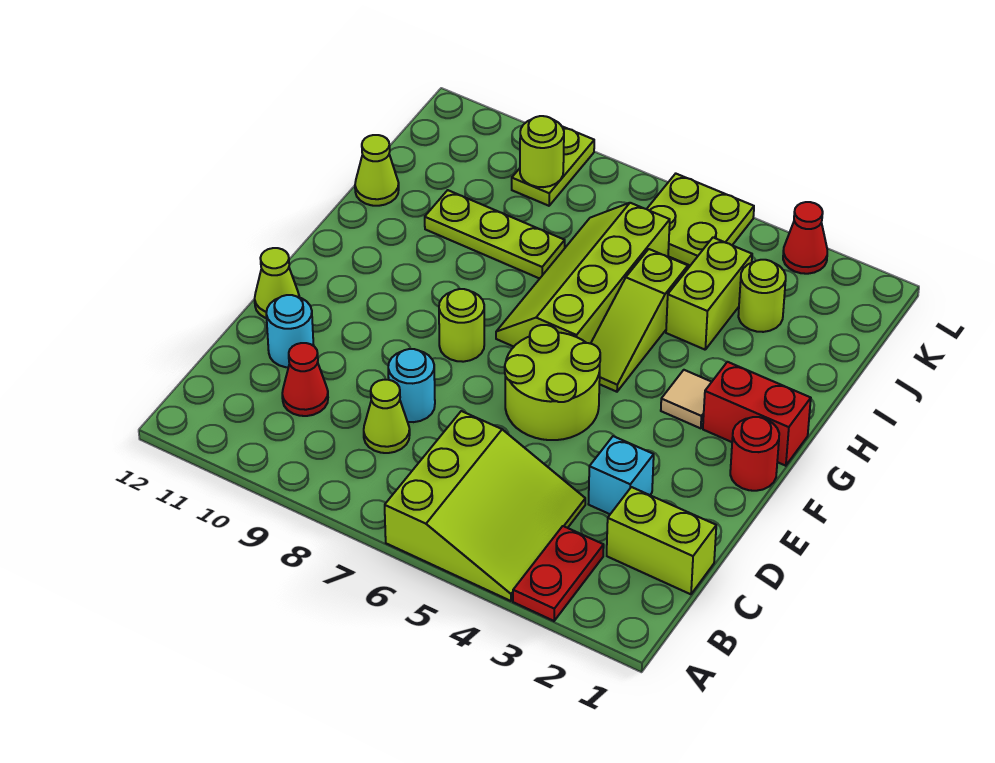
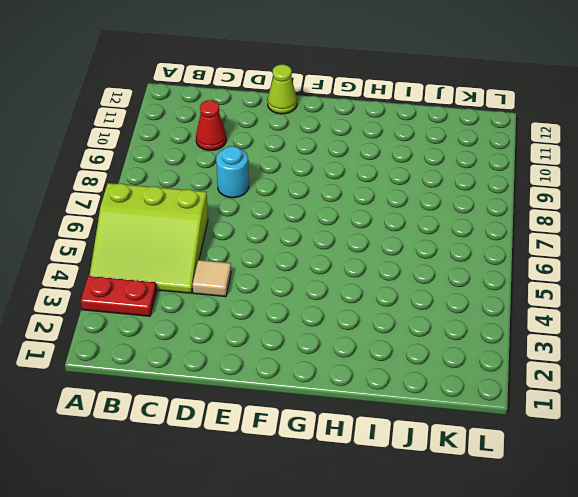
tan tile D4 level 1 -> tan tile G3 level 1
none -> lime brick C1:C2 level 1
none -> lime cone C8 level 1
none -> cyan brick D3 level 1

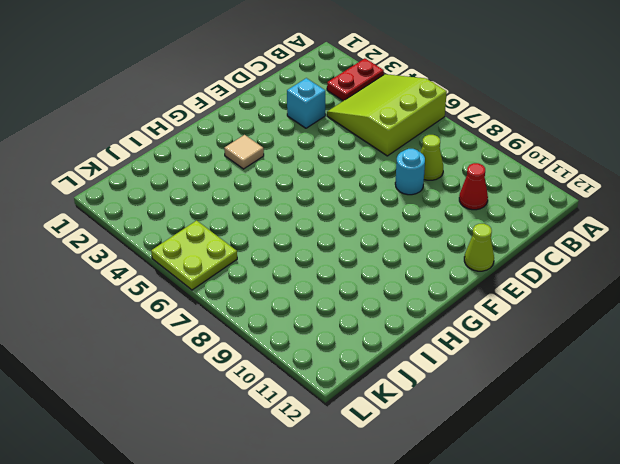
none -> lime brick C1:C2 level 1
none -> cyan round brick D11 level 1
none -> lime round brick E5:F6 level 1

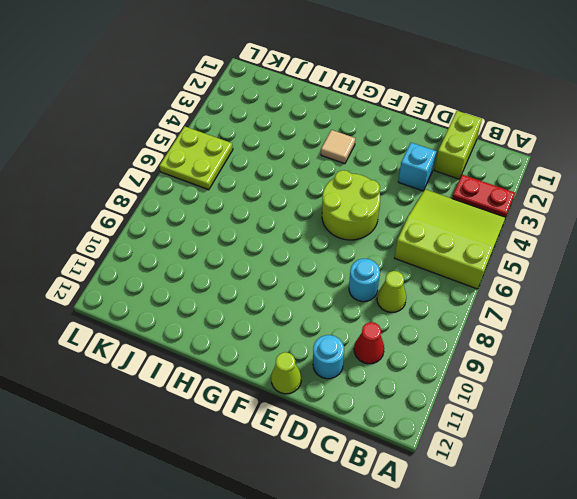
none -> red round brick F1 level 1
none -> lime round brick F8 level 1
none -> red brick G1:G2 level 1

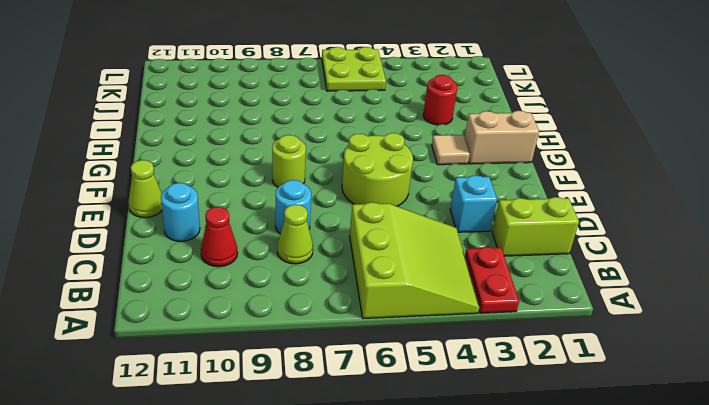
tan brick G1:G2 level 1 -> red brick G1:G2 level 1
red round brick I3 level 1 -> red round brick F1 level 1
none -> lime slope G5:I5 level 1 top I
none -> lime slope G6:J7 level 1 top 6
none -> lime brick I4:J4 level 1

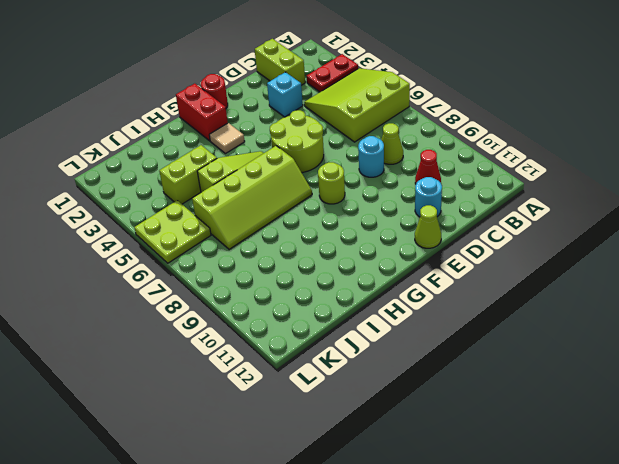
none -> lime plate I8:I10 level 1
none -> lime cone I12 level 1
none -> lime round brick J3 level 1

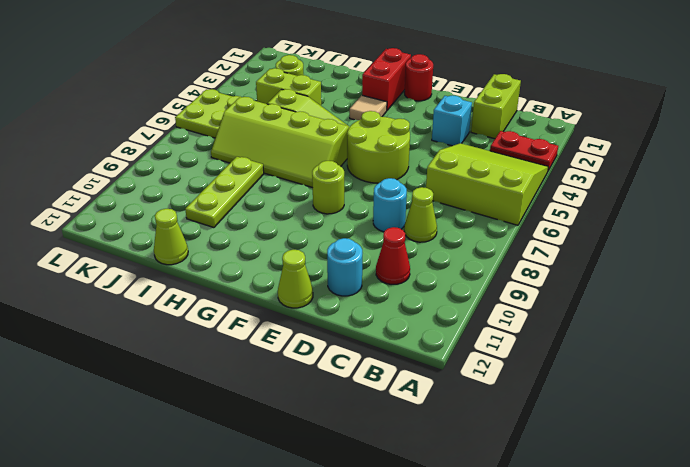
none -> lime plate K9:L9 level 1
none -> red cone L3 level 1
none -> lime round brick K9 level 2

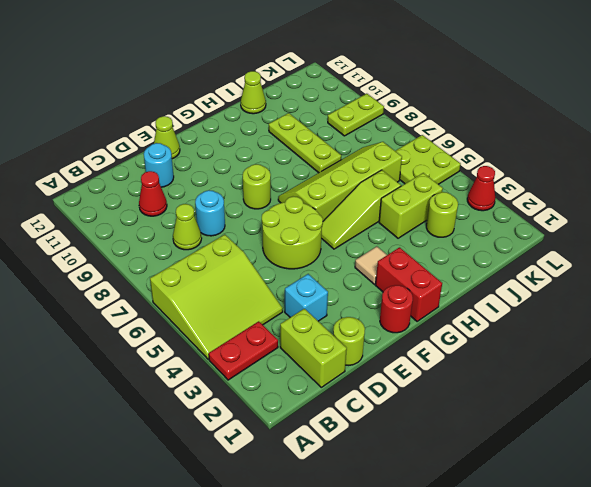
lime round brick D1 level 1 -> lime round brick K9 level 2

